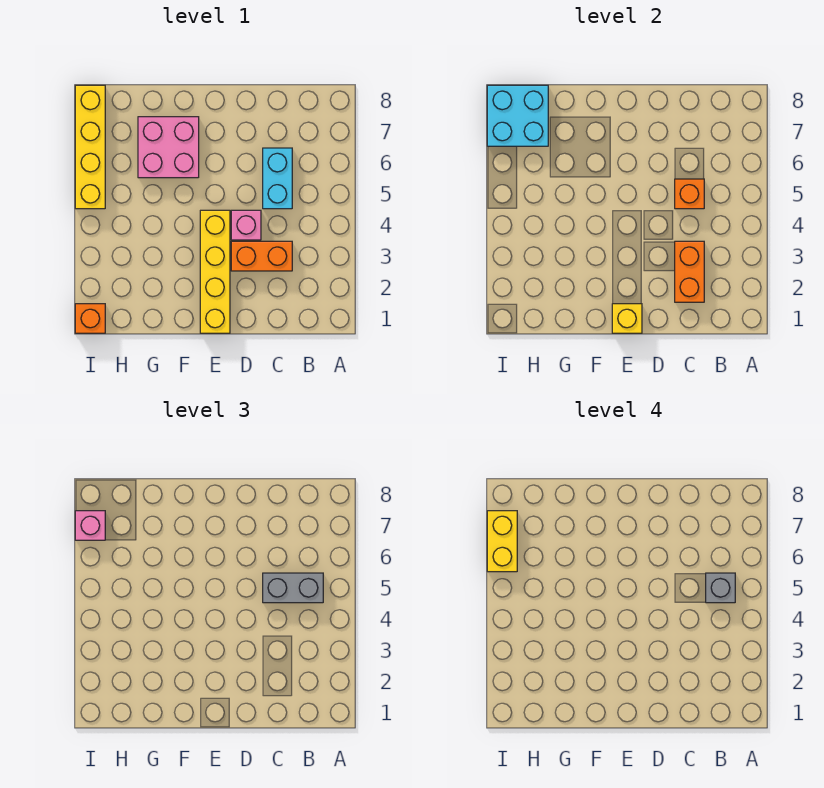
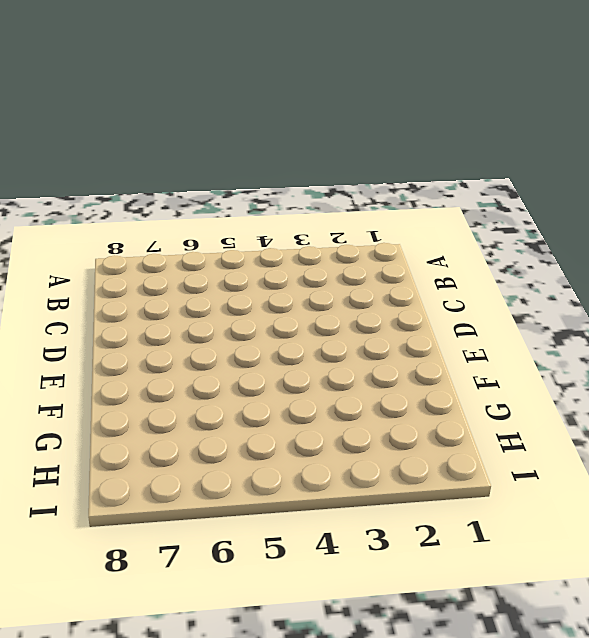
none -> orange brick C3:D3 level 1
none -> cyan brick C5:C6 level 1
none -> pink brick D4 level 1

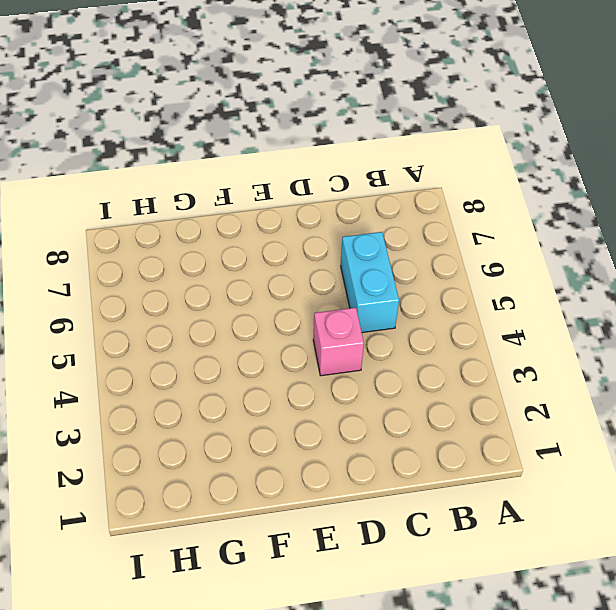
none -> orange brick C3:D3 level 1
none -> yellow brick E1:E4 level 1
none -> pink brick F6:G7 level 1

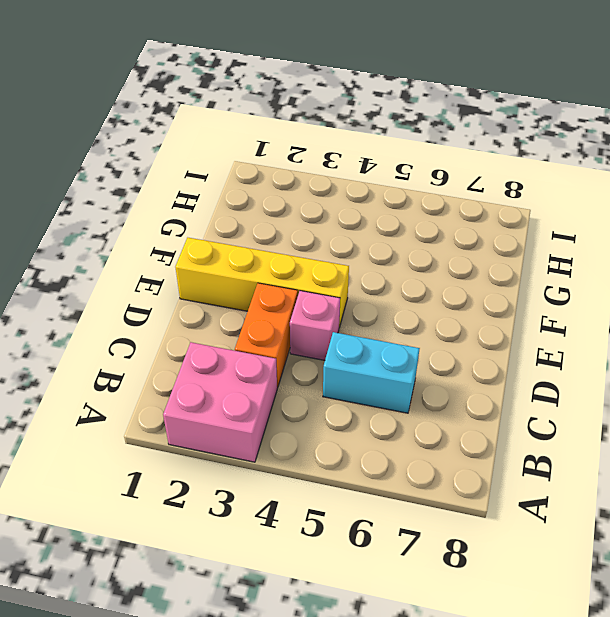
pink brick A2:B3 level 1 -> pink brick F6:G7 level 1
none -> orange brick I1 level 1
none -> yellow brick I5:I8 level 1
none -> orange brick C2:C3 level 2

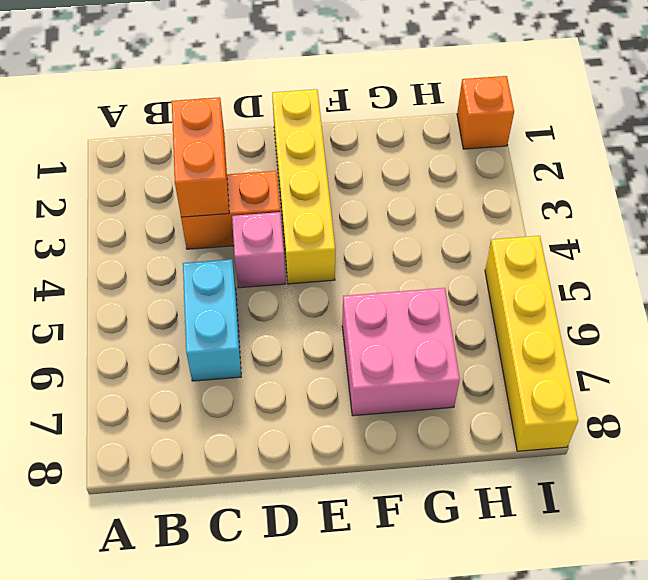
none -> orange brick C5 level 2
none -> yellow brick E1 level 2
none -> cyan brick H7:I8 level 2

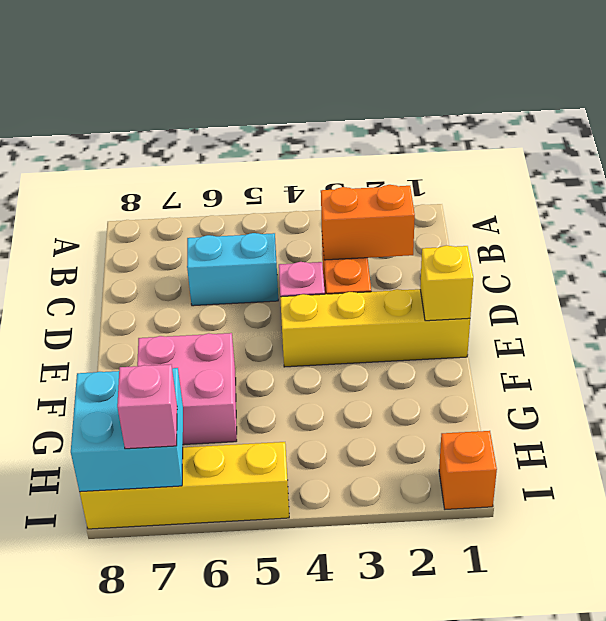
none -> orange brick C5 level 2
none -> grey brick B5:C5 level 3
none -> grey brick B5 level 4

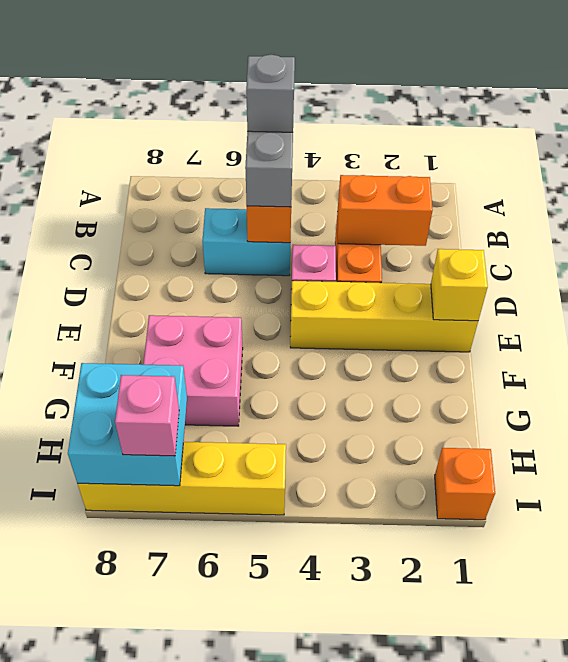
none -> yellow brick I6:I7 level 4

